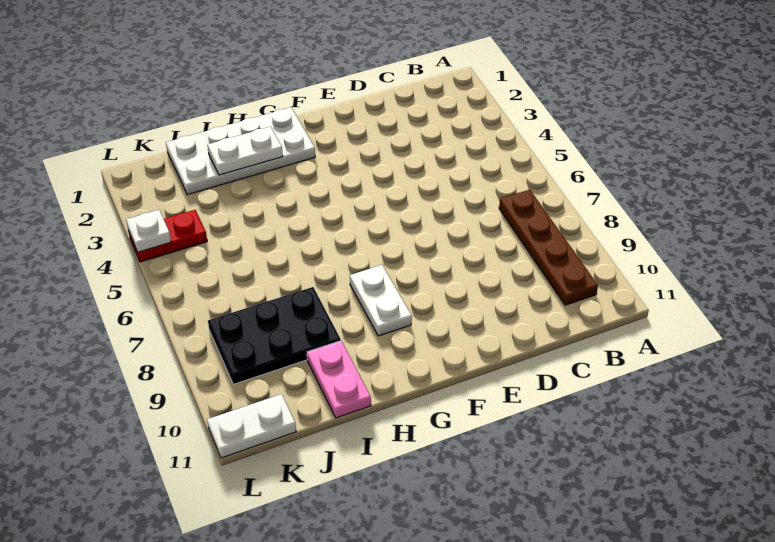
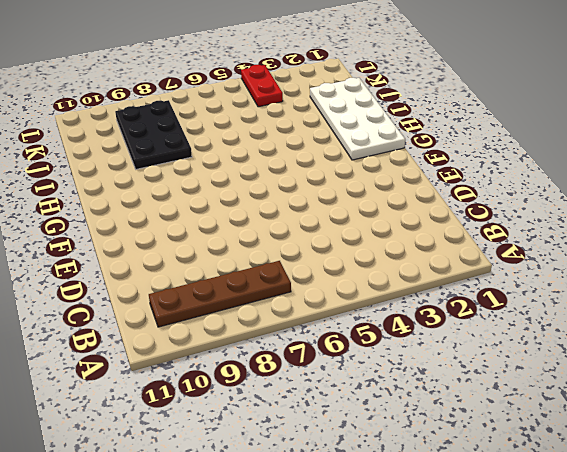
none -> white plate G8:G9 level 1
none -> pink plate I10:I11 level 1

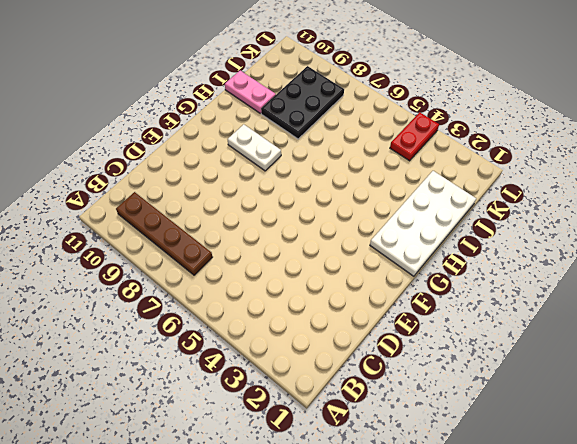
none -> white plate K11:L11 level 1
none -> white plate H2:I2 level 2

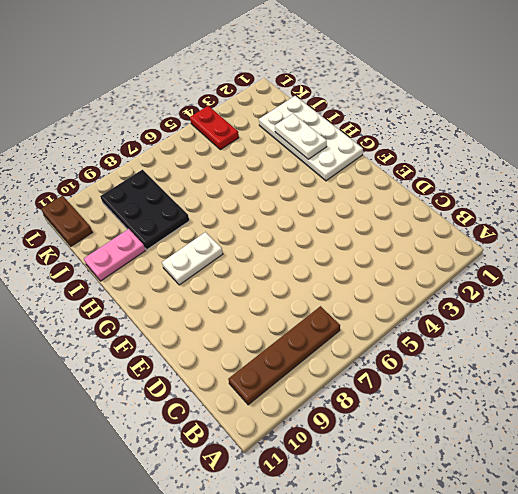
brown plate K11:L11 level 1 -> white plate K11:L11 level 1
none -> white plate L4 level 2

